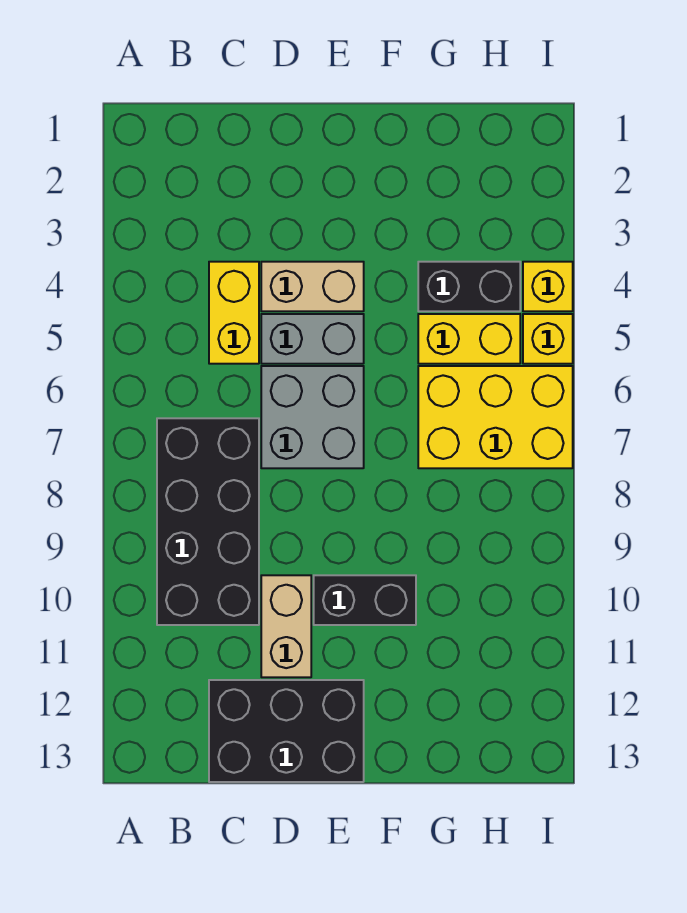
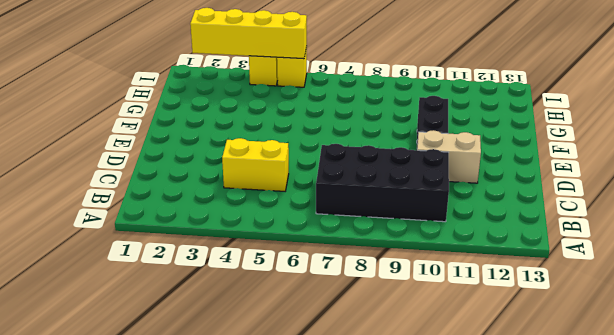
yellow brick I2:I5 level 2 -> none
none -> black brick C12:E13 level 1
none -> tan brick D4:E4 level 1
none -> grey brick D5:E5 level 1

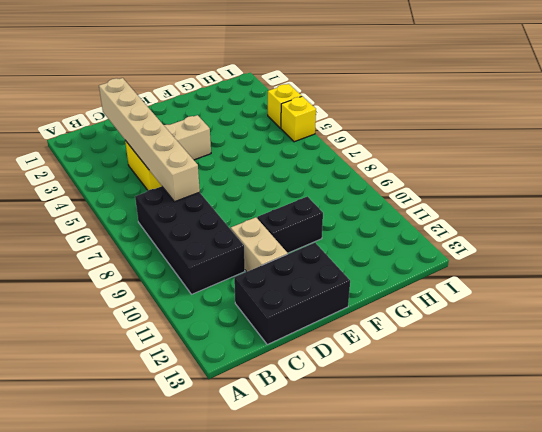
tan brick C2:C7 level 2 -> none
none -> grey brick D5:E5 level 1
none -> grey brick D6:E7 level 1
none -> black brick G4:H4 level 1

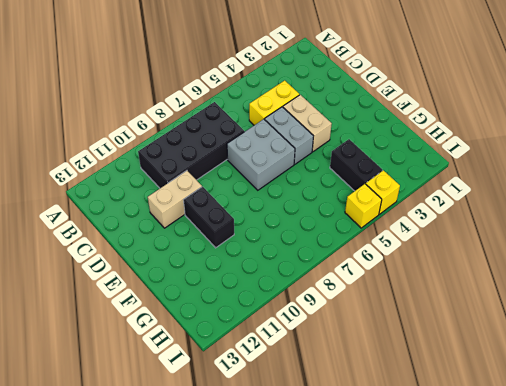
none -> black brick C12:E13 level 1
none -> yellow brick G5:H5 level 1
none -> yellow brick G6:I7 level 1

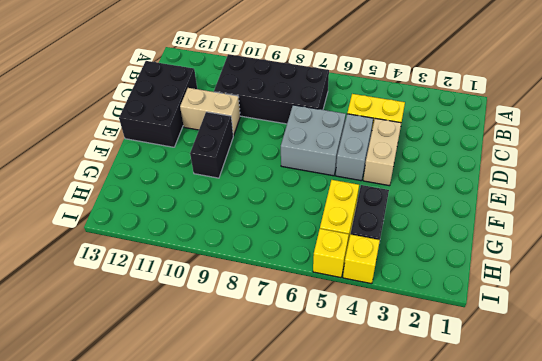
none -> yellow brick G6:I7 level 1

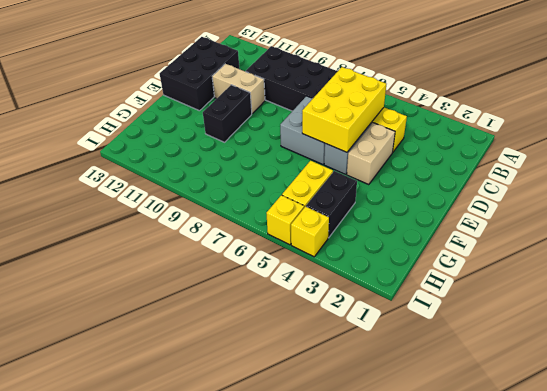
yellow brick C5:E6 level 2 -> yellow brick G6:I7 level 1

